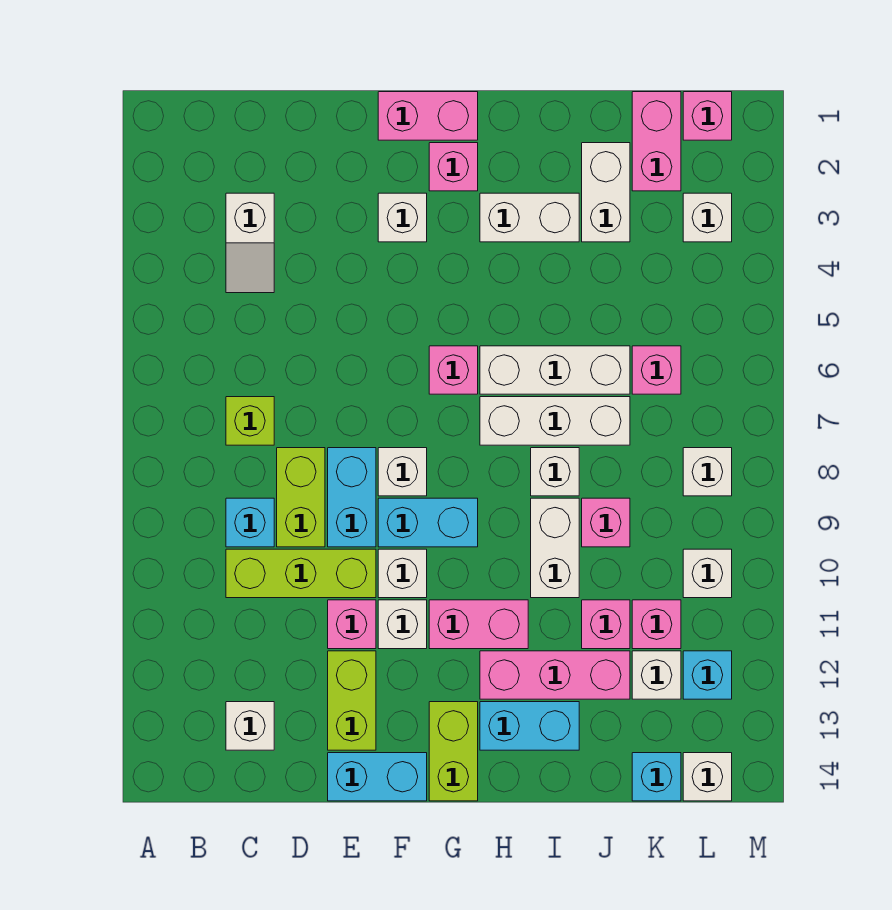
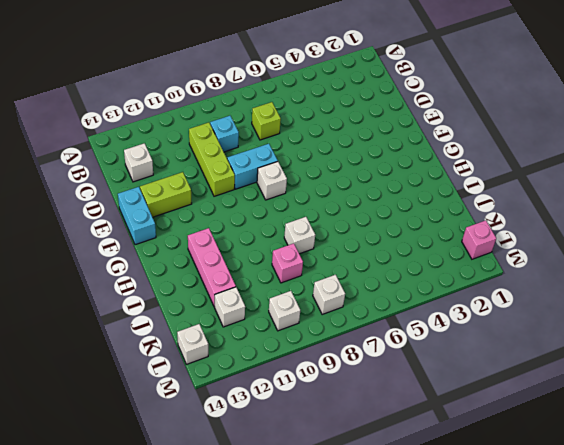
none -> white slope C3:C4 level 1 top 3
none -> lime brick D8:D9 level 1
none -> pink brick E11 level 1
none -> pink brick F1:G1 level 1

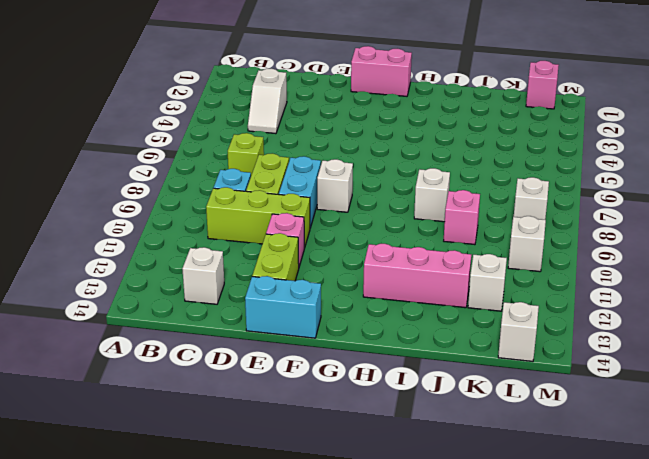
none -> white brick F3 level 1
none -> cyan brick F9:G9 level 1
none -> white brick F10 level 1
none -> white brick F11 level 1

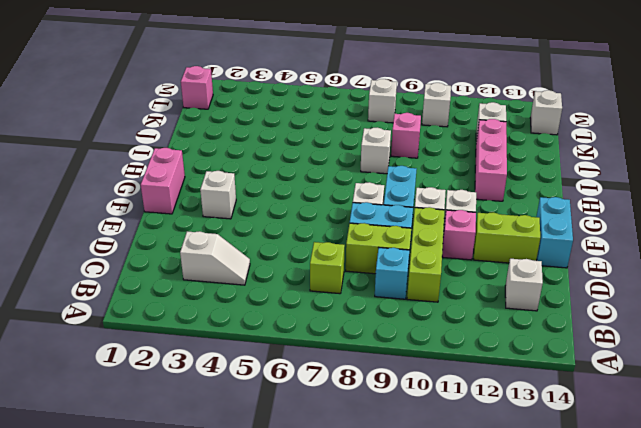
none -> pink brick G2 level 1
none -> pink brick G6 level 1
none -> pink brick G11:H11 level 1
none -> lime brick G13:G14 level 1

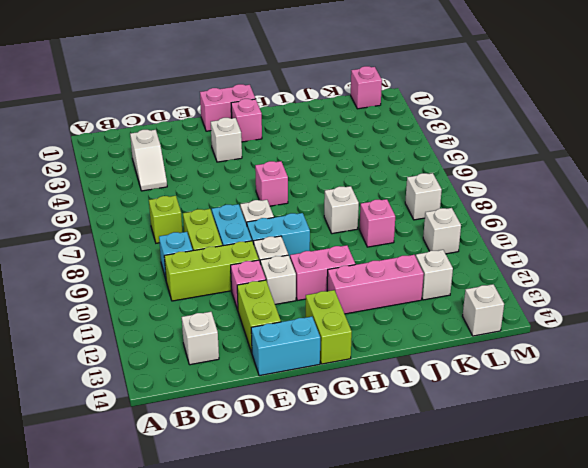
none -> white brick H3:I3 level 1
none -> white brick H6:J6 level 1
none -> white brick H7:J7 level 1
none -> cyan brick H13:I13 level 1

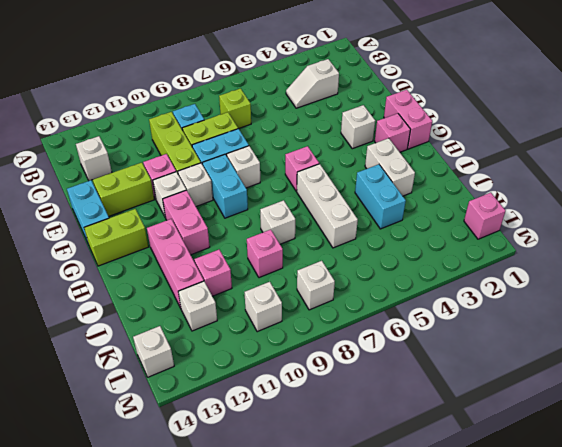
cyan brick I4:J4 level 1 -> cyan brick H13:I13 level 1
none -> white brick H7:J7 level 1
none -> white brick I9:I10 level 1
none -> white brick J2:J3 level 1
none -> pink brick K1:K2 level 1

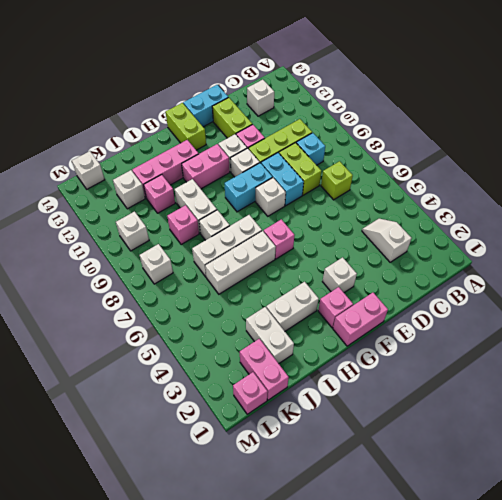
none -> cyan brick H13:I13 level 1
none -> pink brick K6 level 1
none -> pink brick K11 level 1
none -> cyan brick K14 level 1

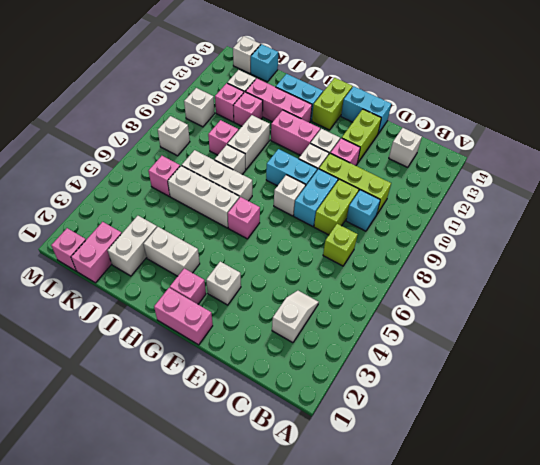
none -> white brick L3 level 1
none -> cyan brick L12 level 1

